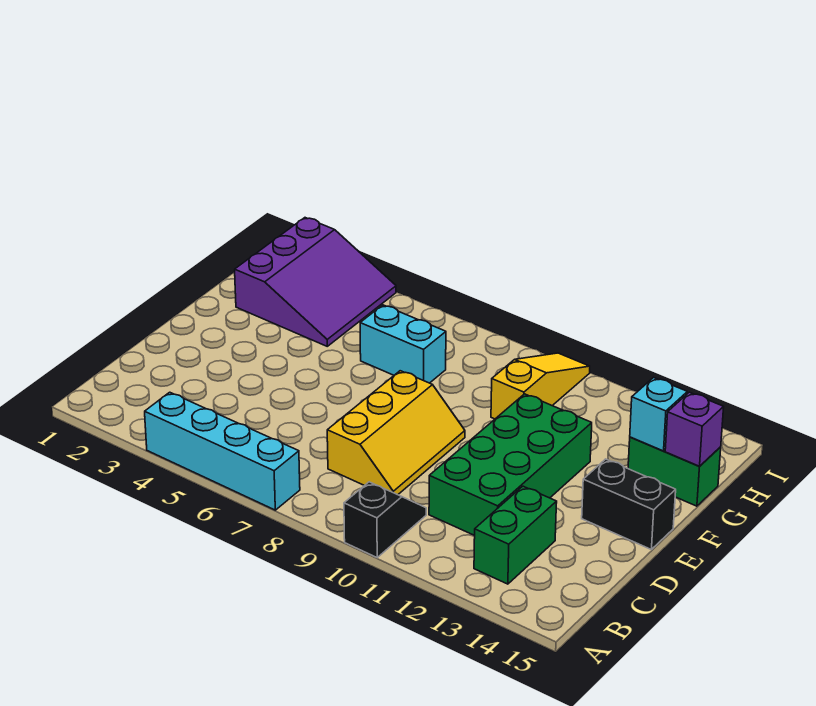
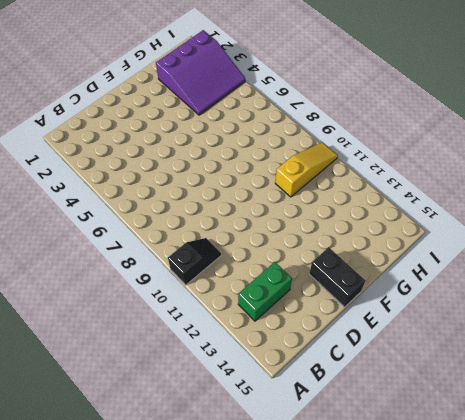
none -> cyan brick A4:A7 level 1
none -> yellow slope C8:E9 level 1 top 8
none -> green brick C11:F12 level 1

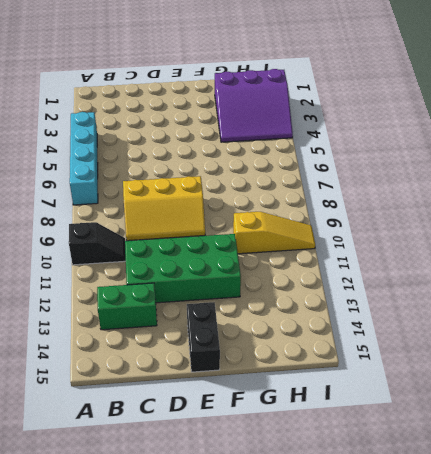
none -> cyan brick G6:G7 level 1
none -> green brick G14:G15 level 1
none -> cyan brick G14 level 2

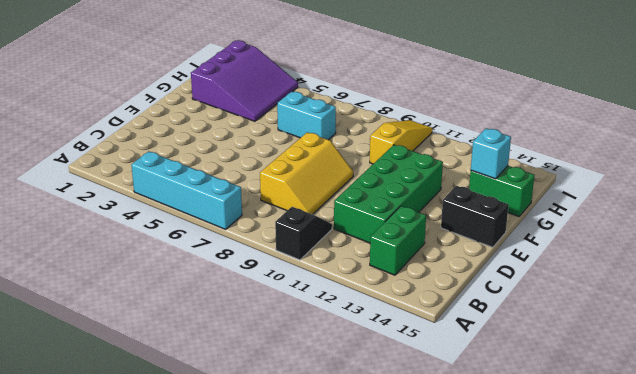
none -> purple brick G15 level 2

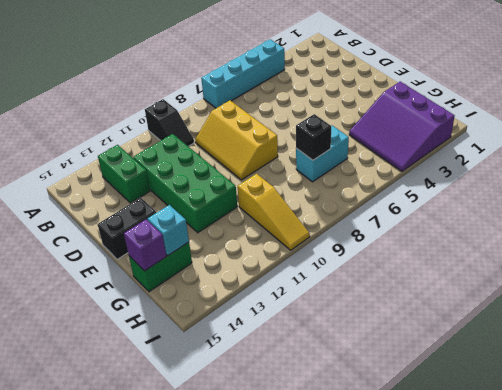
black brick G7 level 2 -> none

